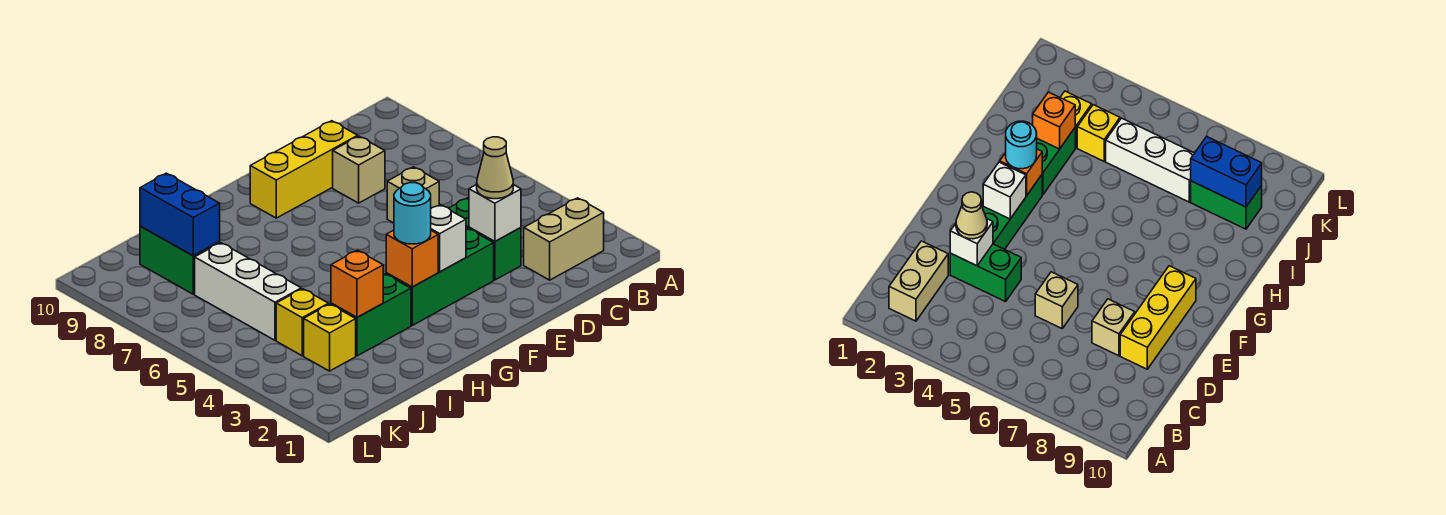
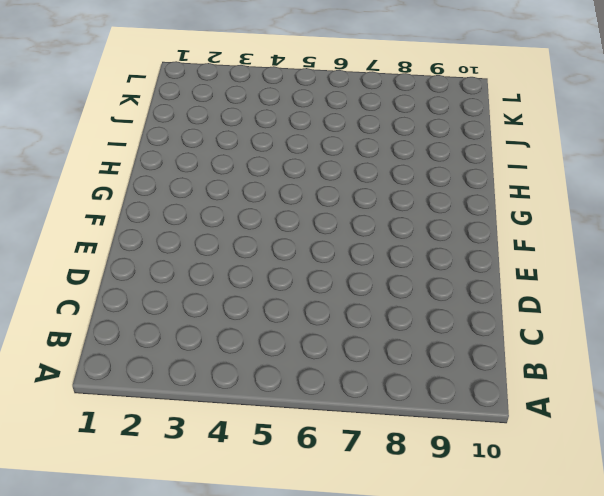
none -> tan brick B2:C2 level 1
none -> green brick D3:D4 level 1
none -> tan brick D6 level 1

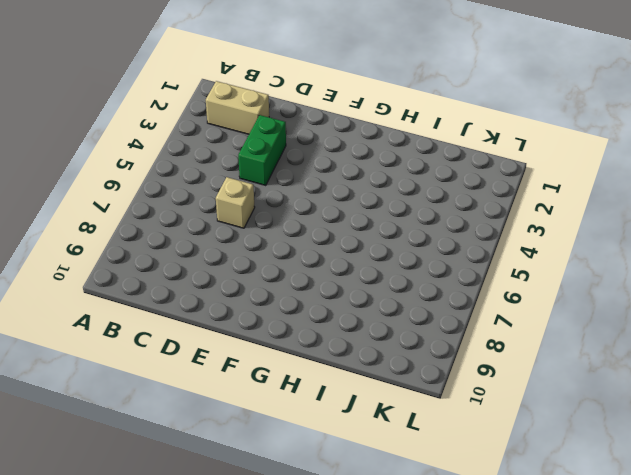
none -> tan brick D8 level 1
none -> yellow brick D9:F9 level 1
none -> green brick E3:G3 level 1

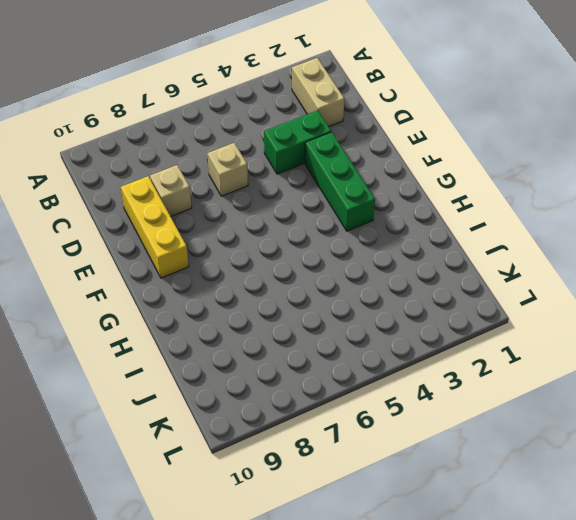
none -> green brick H3:I3 level 1
none -> yellow brick J3 level 1
none -> yellow brick J4 level 1

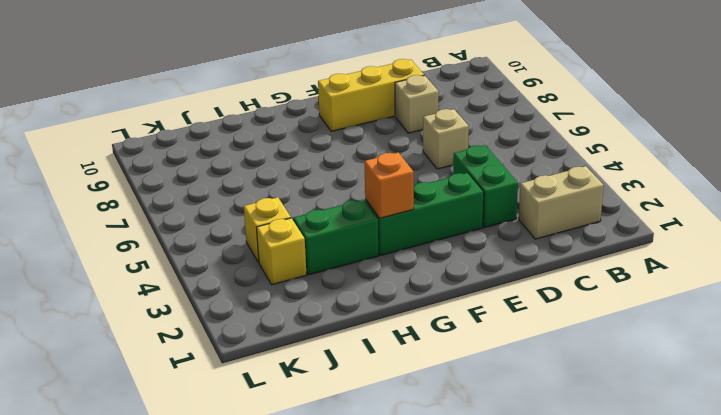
none -> white brick J5:J7 level 1
none -> green brick J8:J9 level 1
none -> white brick D3 level 2

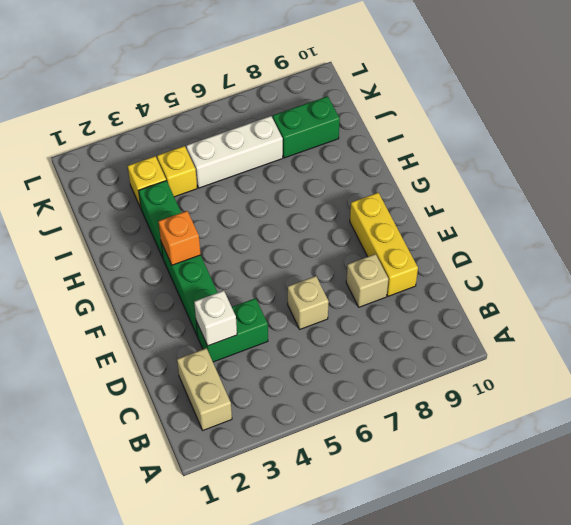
none -> white brick F3 level 2
none -> orange brick I3 level 2
none -> blue brick J8:J9 level 2

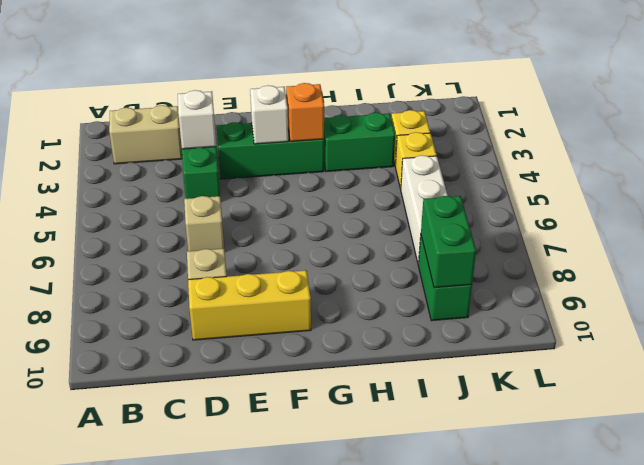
green brick J8:J9 level 2 -> blue brick J8:J9 level 2
none -> orange brick I3 level 2
none -> tan cone D3 level 3
none -> cyan round brick G3 level 3

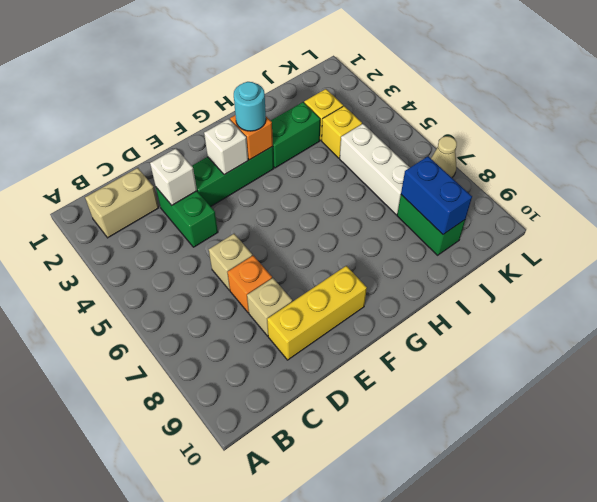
orange brick D7 level 1 -> orange brick I3 level 2
tan cone L7 level 1 -> tan cone D3 level 3

